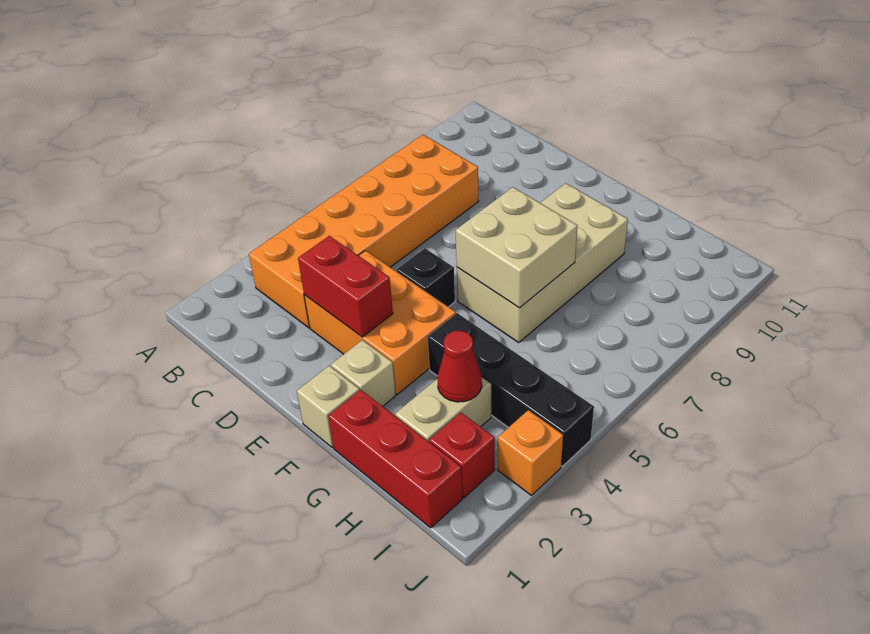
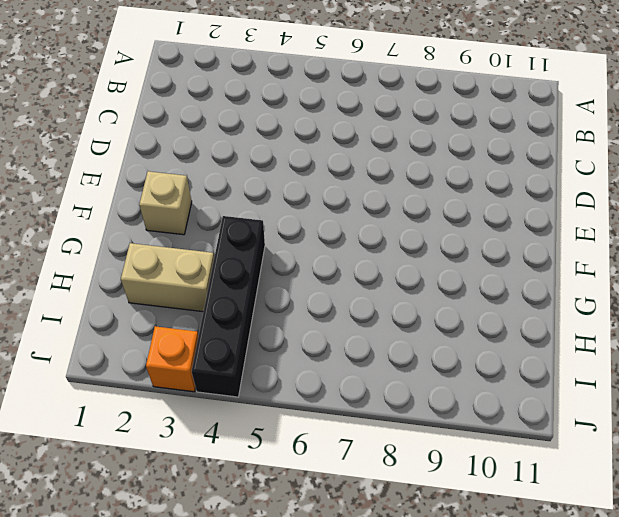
none -> orange brick B3:C8 level 1
none -> orange brick D3:F4 level 1
none -> black brick E5 level 1

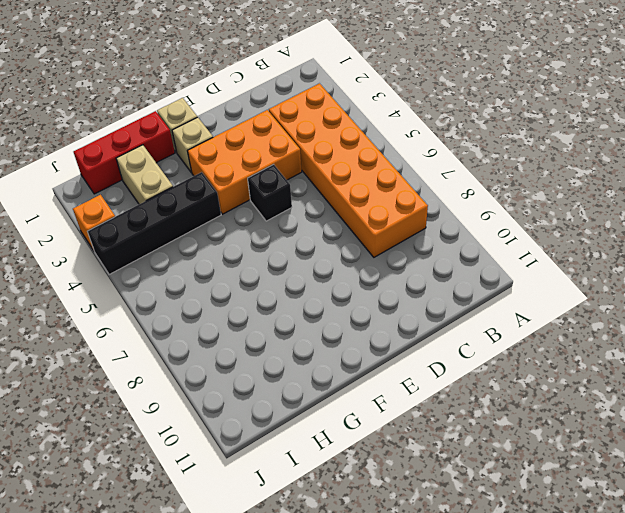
none -> tan brick F6:G9 level 1
none -> red brick I2 level 1
none -> red brick D3:E3 level 2

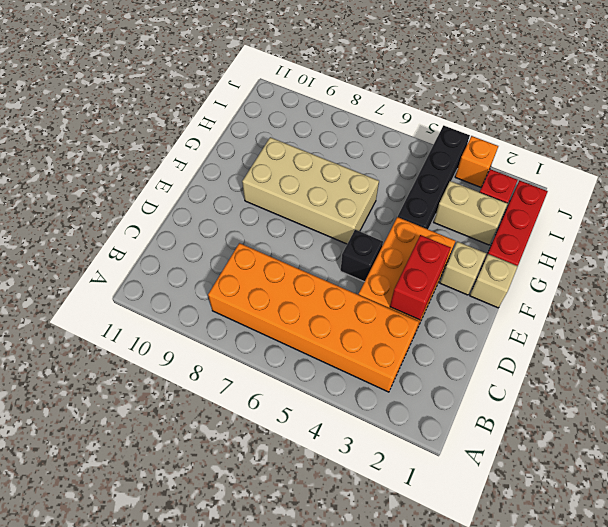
none -> tan brick F6:G7 level 2
none -> red cone H3 level 2

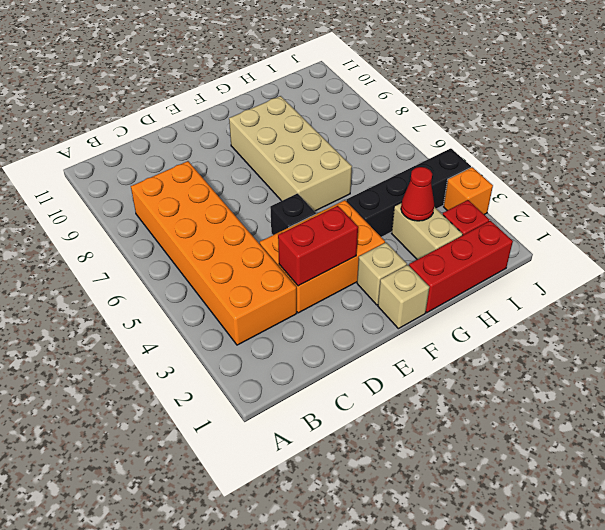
none -> tan brick F6:G7 level 2

